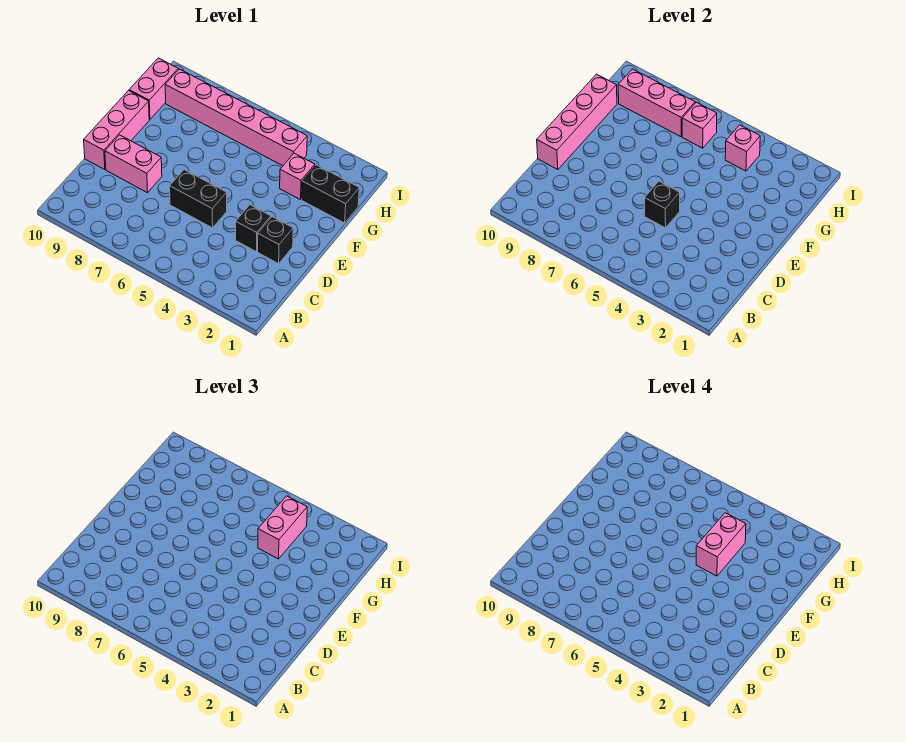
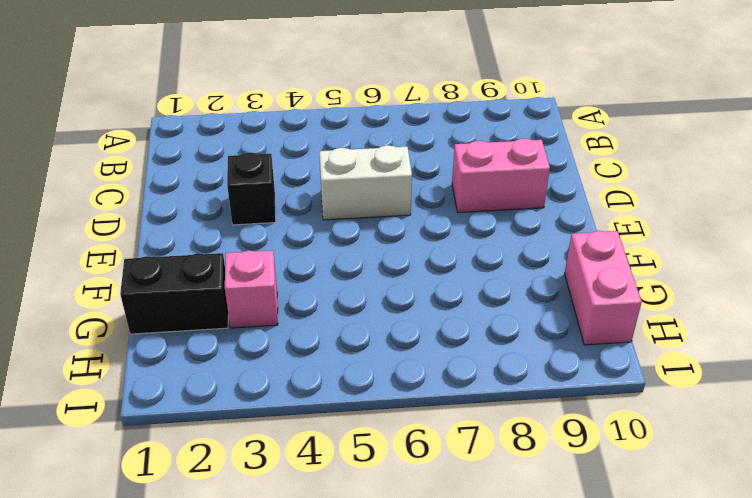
white brick D5:D6 level 1 -> black brick D5:D6 level 1
none -> black brick D2 level 1
none -> pink brick D10:F10 level 1
none -> pink brick H4:H9 level 1

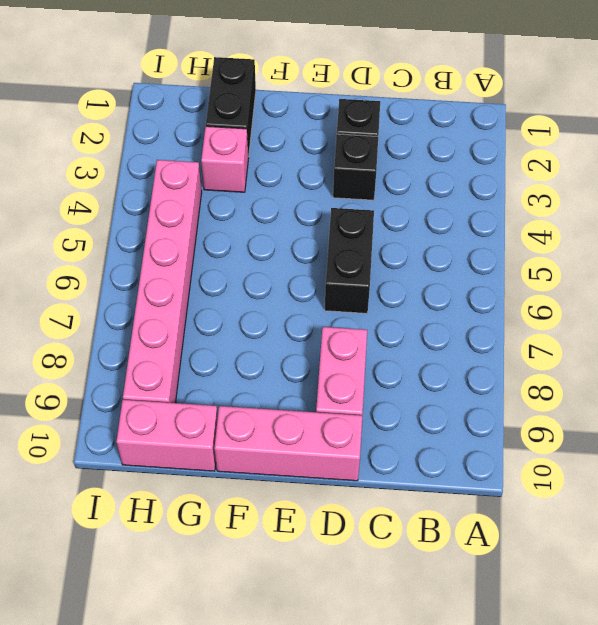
none -> black brick D5 level 2
none -> pink brick D10:G10 level 2
none -> pink brick H4 level 2

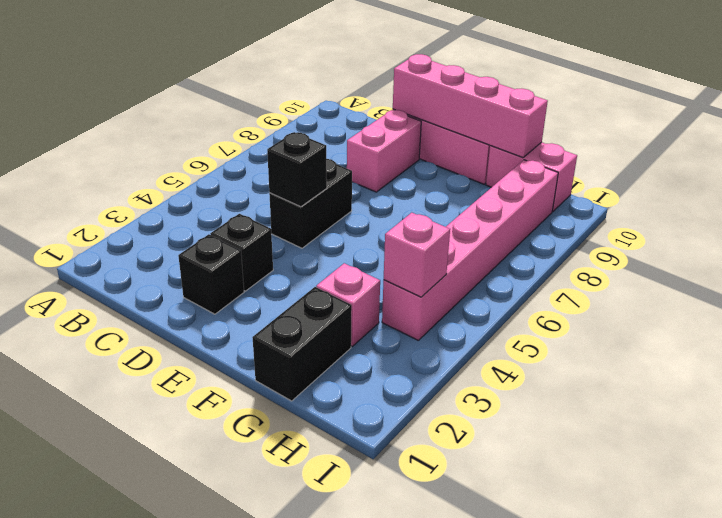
none -> pink brick H6 level 2
none -> pink brick H7:H9 level 2
none -> pink brick G4:H4 level 3

